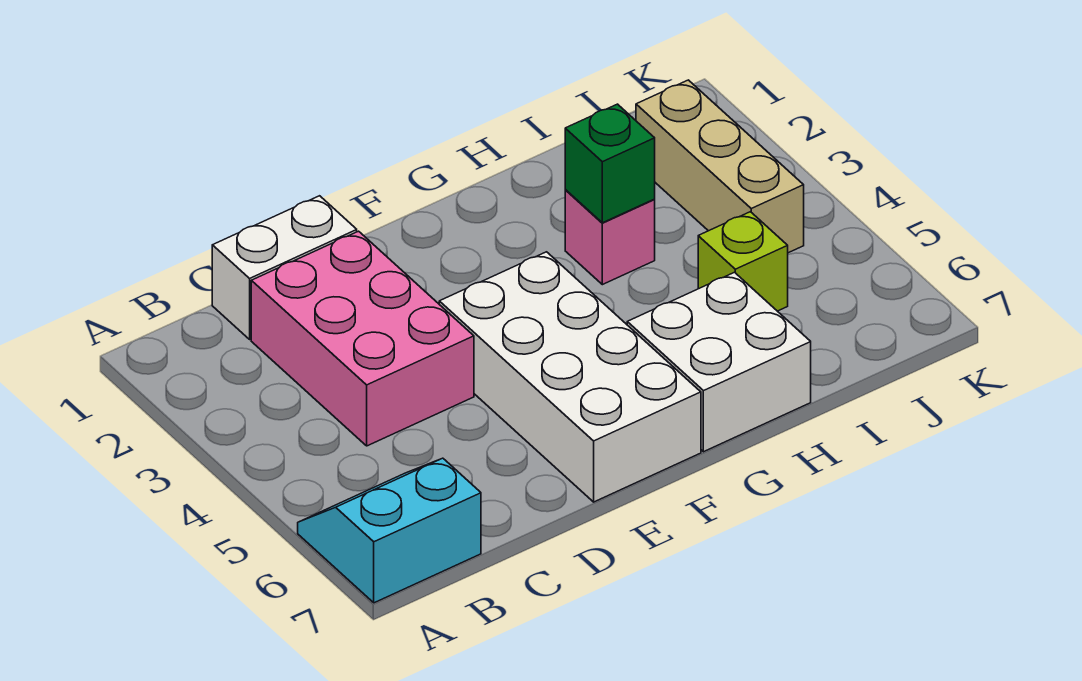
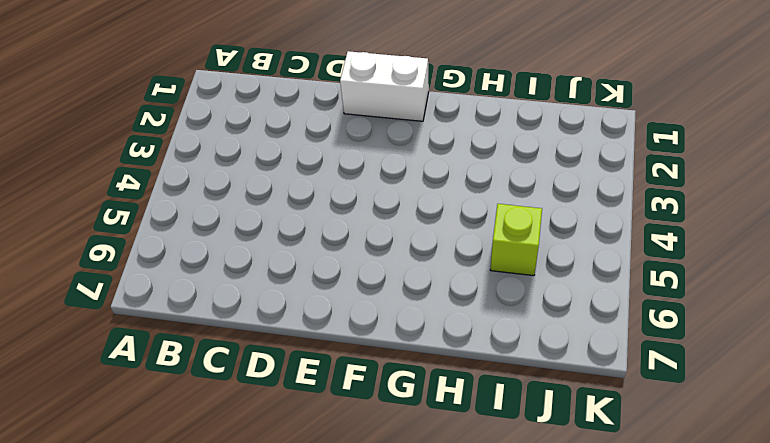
white brick E1:F1 level 1 -> white brick C1:D1 level 1
none -> cyan slope A6:B7 level 1 top 7
none -> pink brick C2:D4 level 1

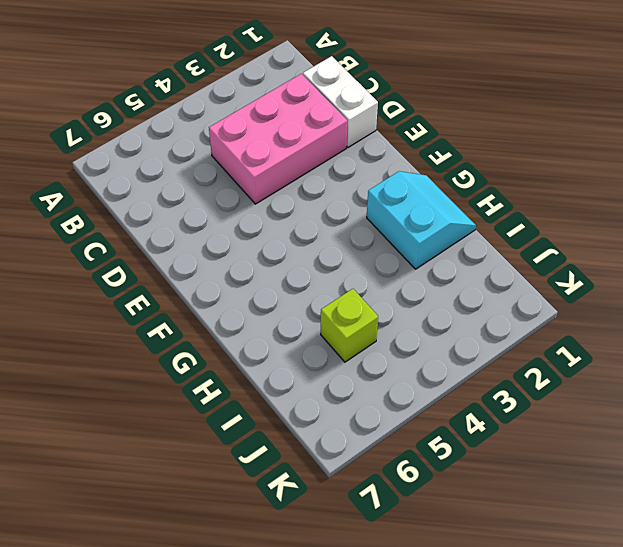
cyan slope G1:H2 level 1 top 2 -> cyan slope A6:B7 level 1 top 7
none -> white brick E4:F7 level 1
none -> white brick G6:H7 level 1

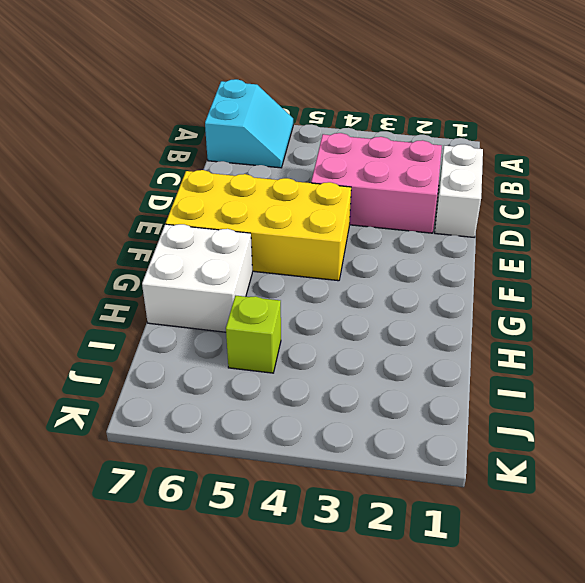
yellow brick E4:F7 level 1 -> white brick E4:F7 level 1
none -> pink brick H3 level 1
none -> tan brick J2:J4 level 1

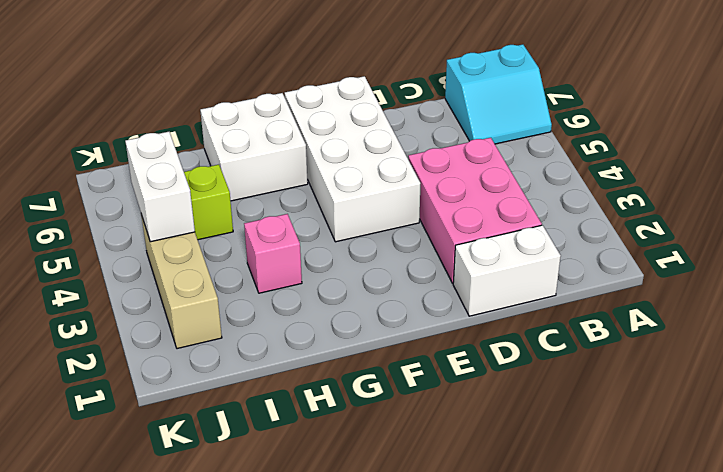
white brick J4:J5 level 2 -> none
none -> green brick H3 level 2

